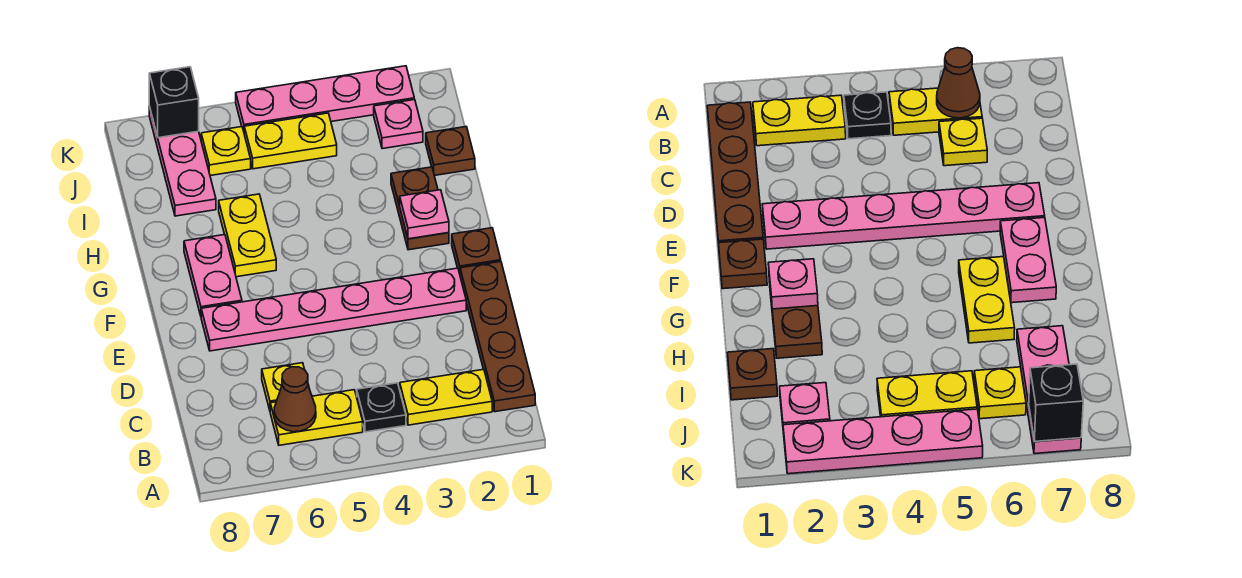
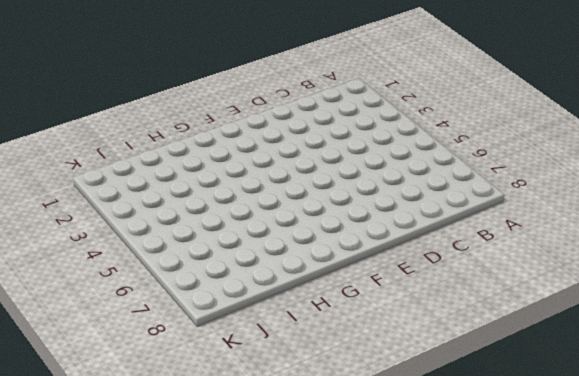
none -> brown plate B1:E1 level 1
none -> yellow plate B2:B3 level 1
none -> black plate B4 level 1

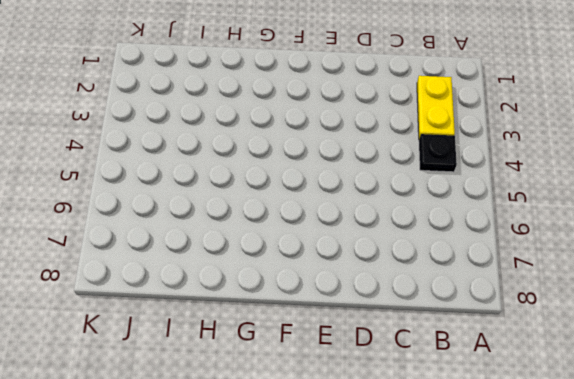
none -> brown plate B1:E1 level 1
none -> yellow plate B5:B6 level 1
none -> yellow plate C6 level 1

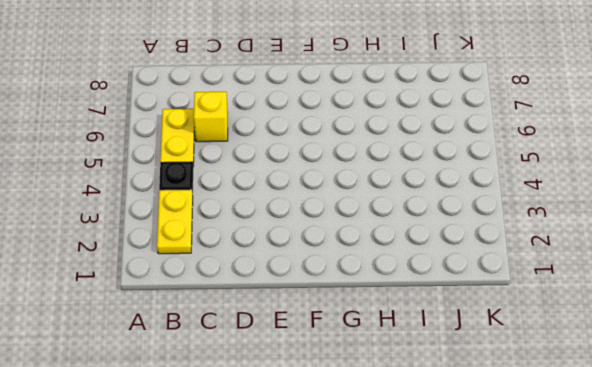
yellow brick C6 level 1 -> yellow plate C6 level 1
none -> brown plate B1:E1 level 1
none -> pink plate E2:E7 level 1
none -> brown plate F1 level 1

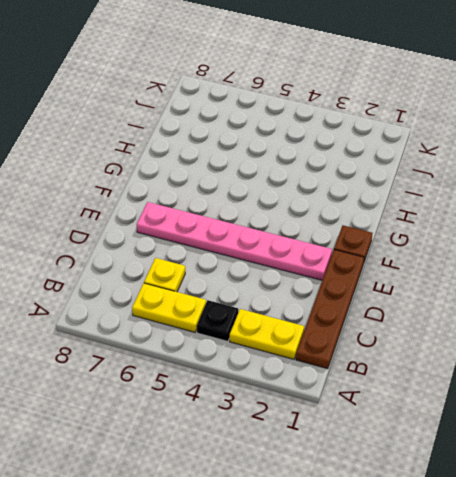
none -> pink plate F7:G7 level 1
none -> brown plate G2:H2 level 1
none -> yellow plate G6:H6 level 1

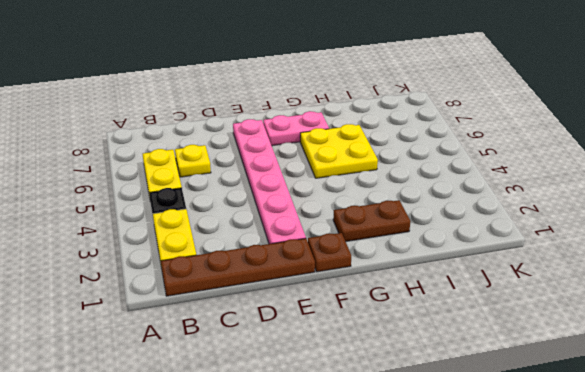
yellow plate G5:H6 level 1 -> yellow plate G6:H6 level 1
none -> brown plate I1 level 1
none -> pink plate I7:K7 level 1
none -> pink plate J2 level 1

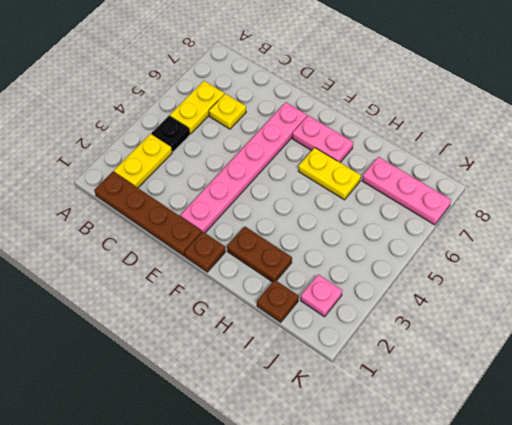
none -> yellow plate J4:J5 level 1
none -> yellow plate J6 level 1
none -> pink plate K2:K5 level 1

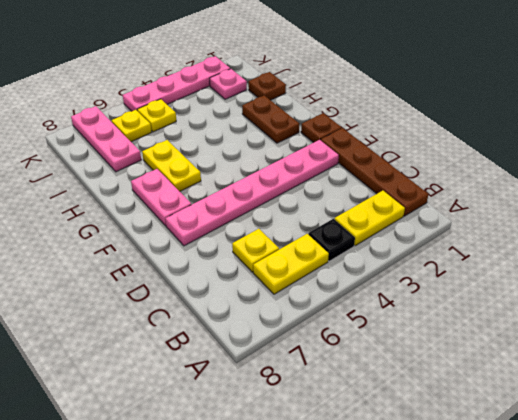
yellow plate J5 level 1 -> yellow plate J4:J5 level 1
none -> brown cone B6 level 2
none -> pink plate G2 level 2
none -> black brick K7 level 2

